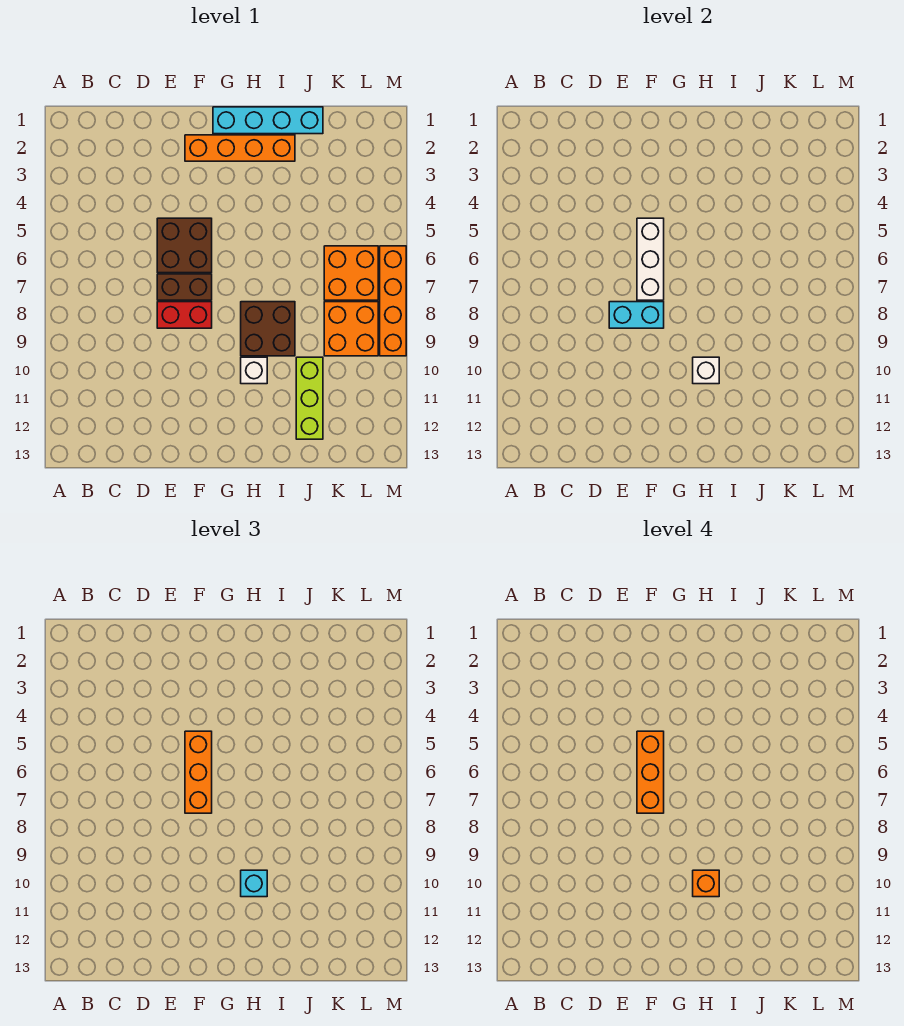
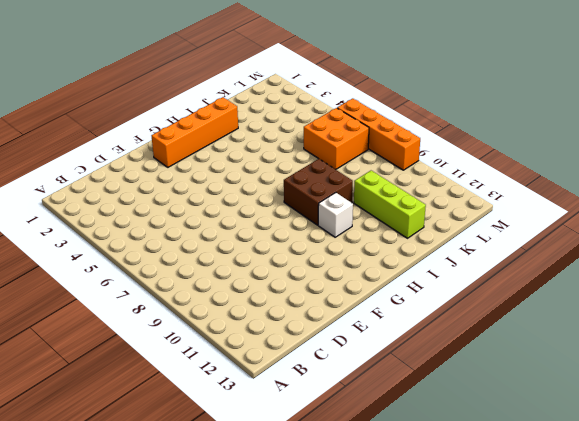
none -> brown brick E5:F6 level 1
none -> brown brick E7:F7 level 1
none -> red brick E8:F8 level 1

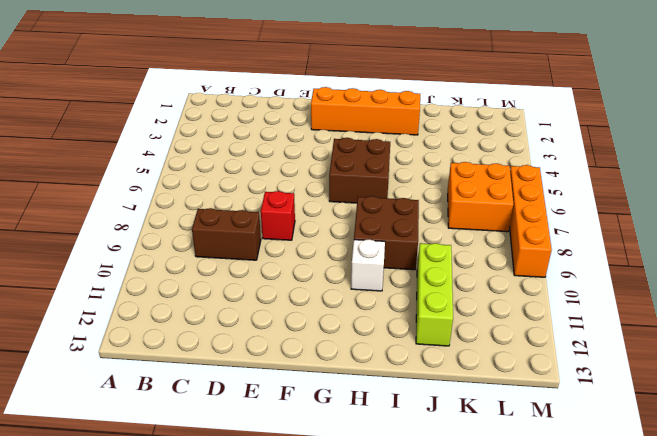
brown brick C9:D9 level 1 -> brown brick E7:F7 level 1
red brick E8 level 1 -> red brick E8:F8 level 1
brown brick G5:H6 level 1 -> brown brick E5:F6 level 1
none -> cyan brick G1:J1 level 1
none -> orange brick K8:L9 level 1
none -> cyan brick E8:F8 level 2

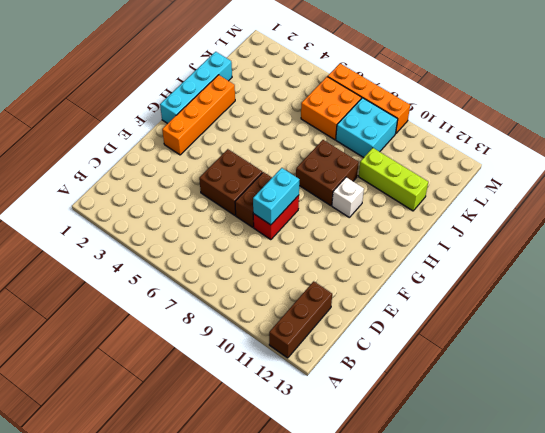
brown brick A12:C12 level 1 -> none
cyan brick K8:L9 level 1 -> orange brick K8:L9 level 1
none -> white brick F5:F7 level 2
none -> white brick H10 level 2
none -> orange brick F5:F7 level 3

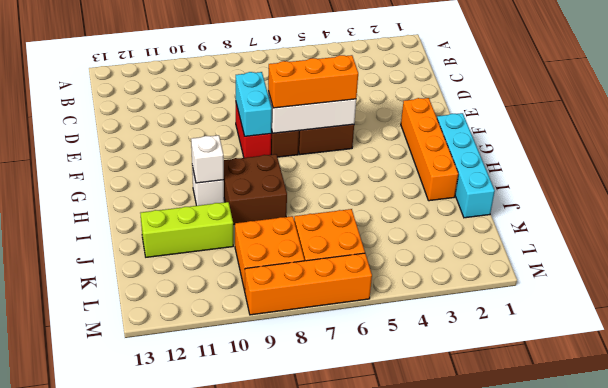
none -> cyan brick H10 level 3
none -> orange brick F5:F7 level 4
none -> orange brick H10 level 4

